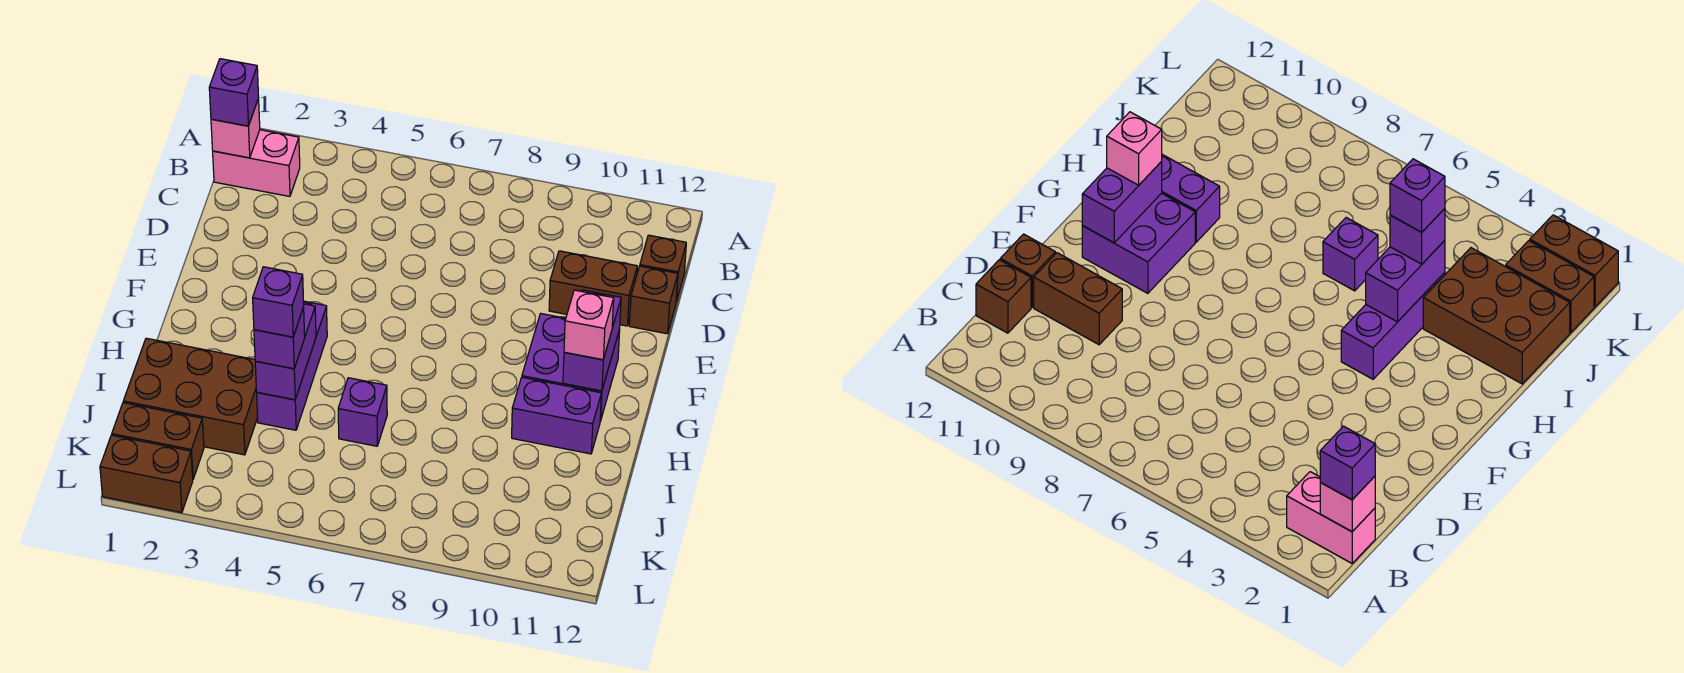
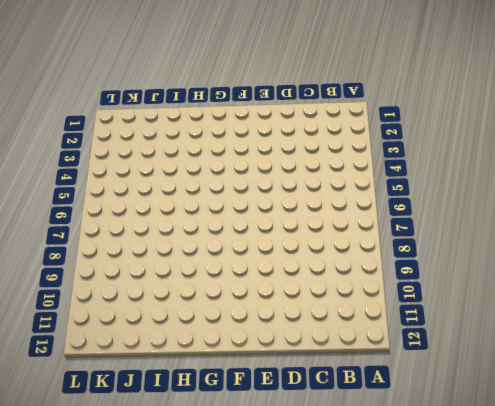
none -> pink brick B1:B2 level 1
none -> brown brick C12 level 1
none -> brown brick D10:D11 level 1

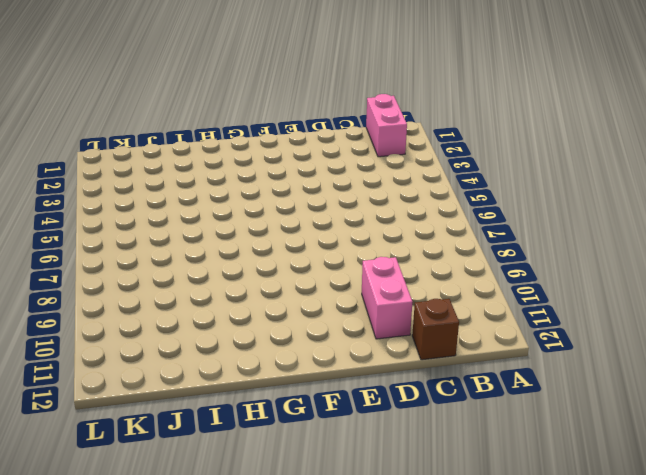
pink brick D10:D11 level 1 -> brown brick D10:D11 level 1
none -> brown brick D12 level 1
none -> purple brick F10:G11 level 1
none -> purple brick G4:I4 level 1

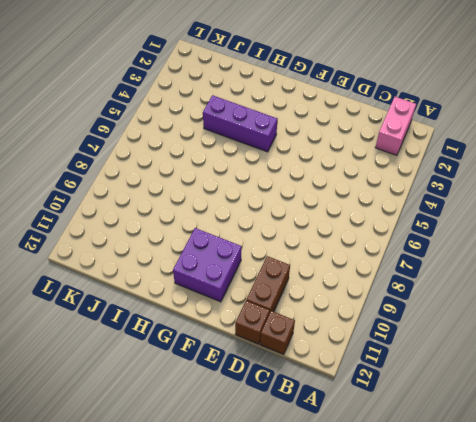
none -> purple brick H10:H11 level 1
none -> brown brick I1:J3 level 1
none -> purple brick I6 level 1

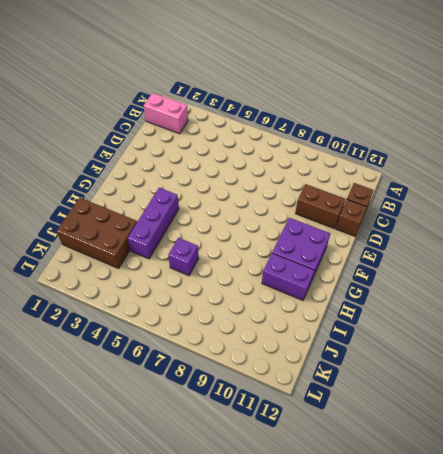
none -> brown brick K1:K2 level 1
none -> brown brick L1:L2 level 1
none -> pink brick B1 level 2

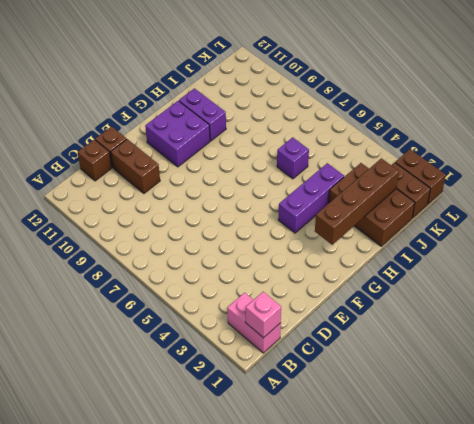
brown brick G2:J2 level 2 -> none
none -> purple brick F11:G11 level 2
none -> purple brick H4:I4 level 2
none -> purple brick B1 level 3

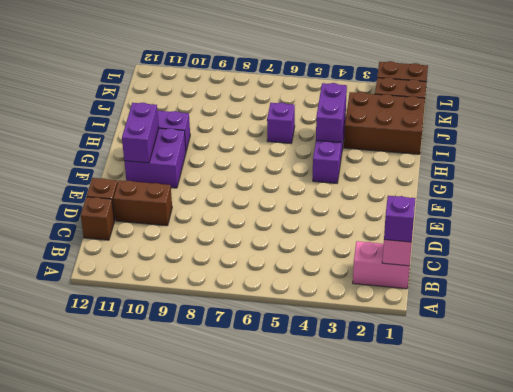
none -> pink brick G11 level 3
none -> purple brick I4 level 3
none -> purple brick I4 level 4

